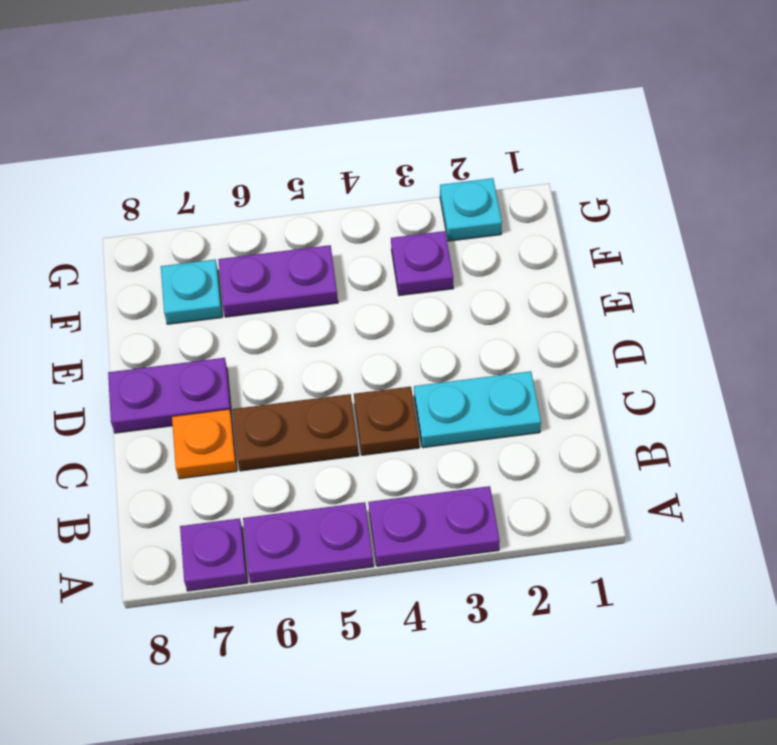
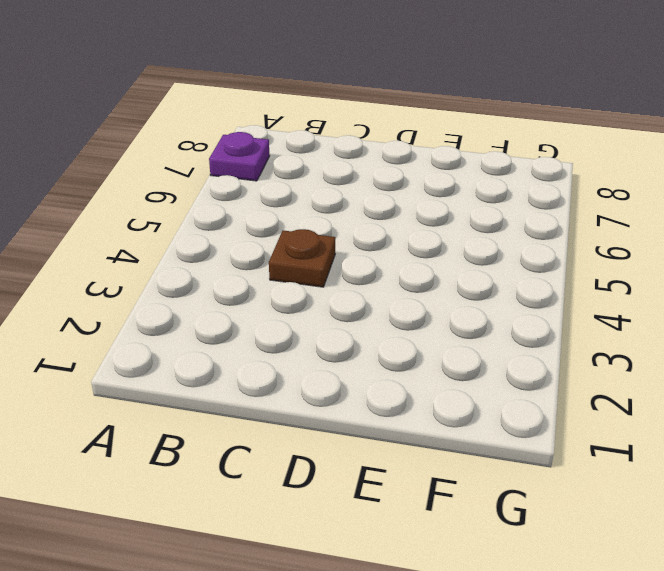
none -> purple plate A3:A4 level 1
none -> purple plate A5:A6 level 1
none -> cyan plate C2:C3 level 1

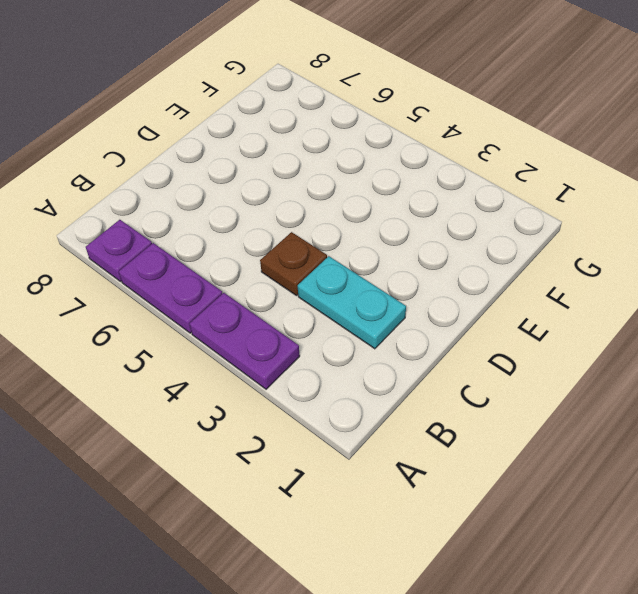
none -> brown plate C5:C6 level 1
none -> orange plate C7 level 1
none -> purple plate D7:D8 level 1

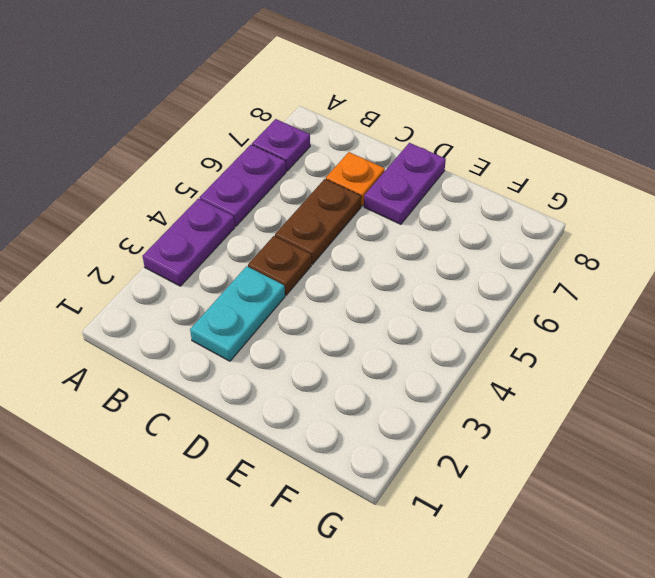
none -> purple plate F3 level 1
none -> purple plate F5:F6 level 1
none -> cyan plate F7 level 1

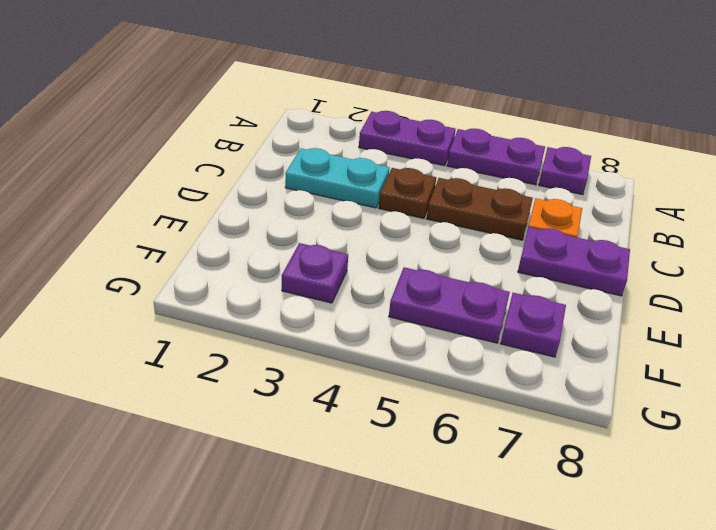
purple plate F7 level 1 -> cyan plate F7 level 1
none -> cyan plate G2 level 1

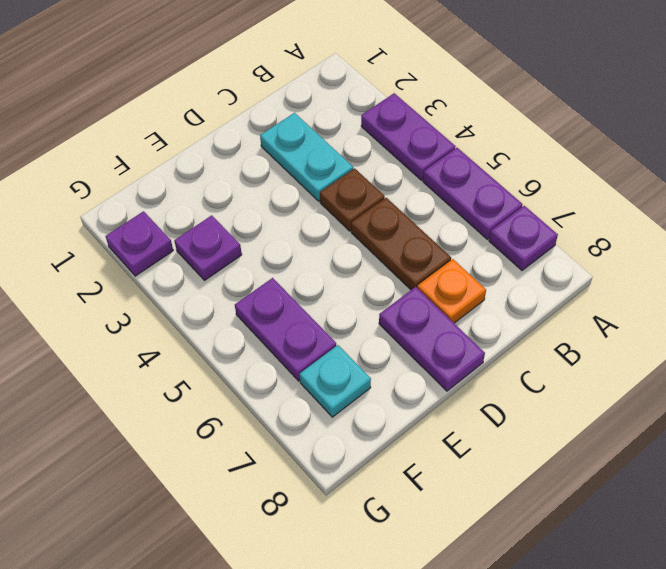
purple plate G2 level 1 -> cyan plate G2 level 1

